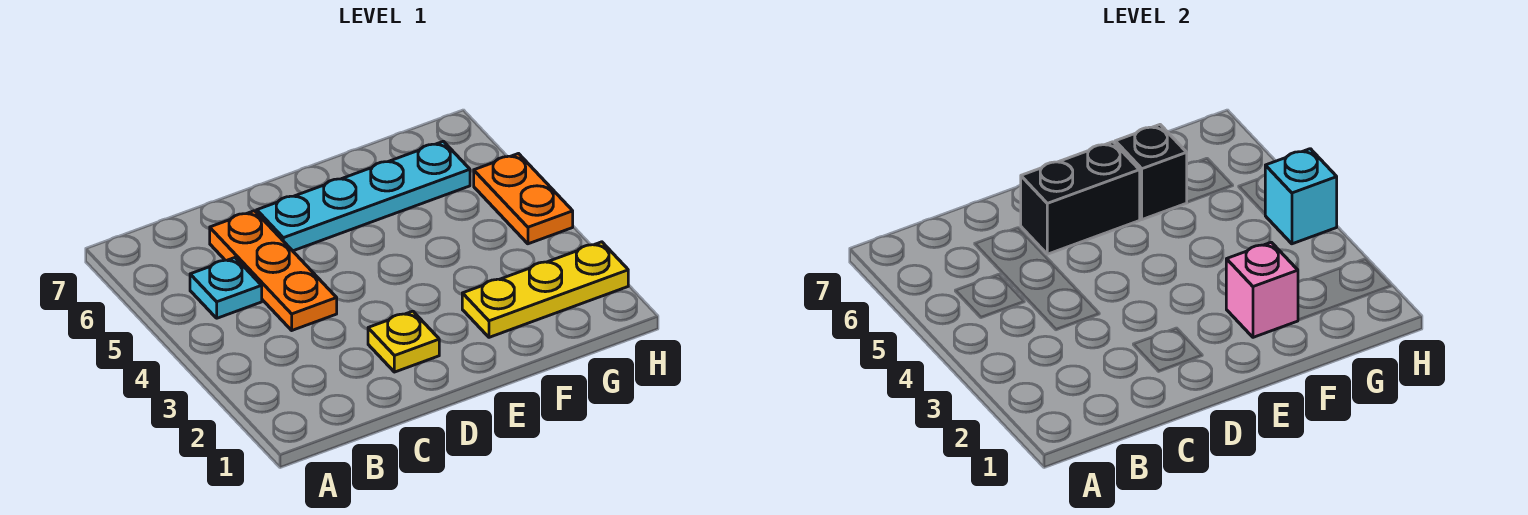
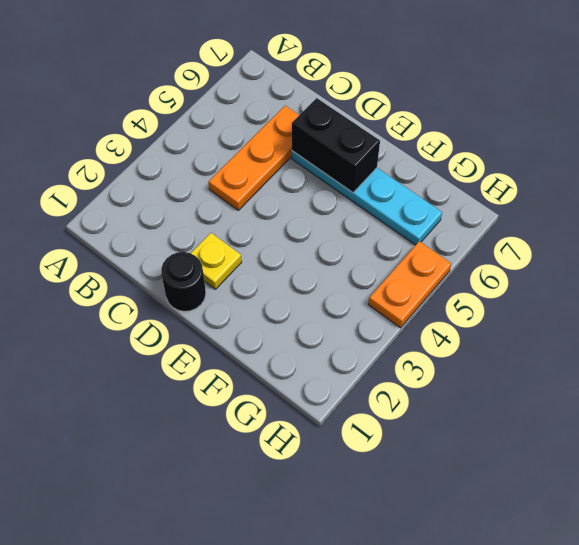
black round brick D1 level 1 -> none
none -> cyan plate B5 level 1
none -> yellow plate F2:H2 level 1

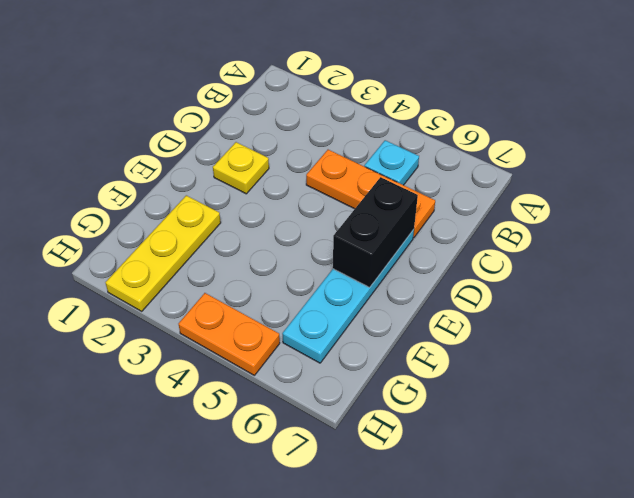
none -> pink brick F2 level 2
none -> black brick F6 level 2

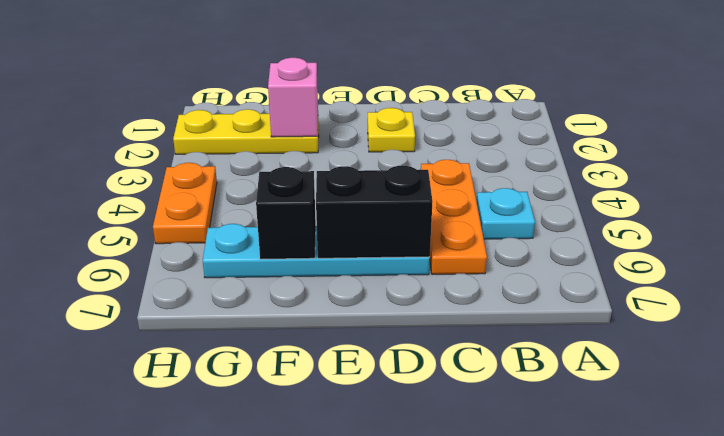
none -> cyan brick H4 level 2

